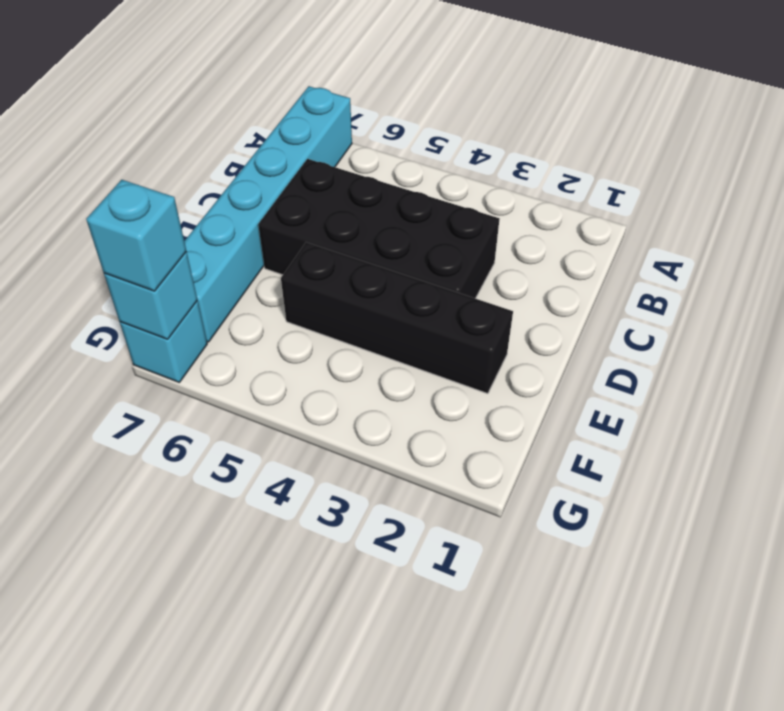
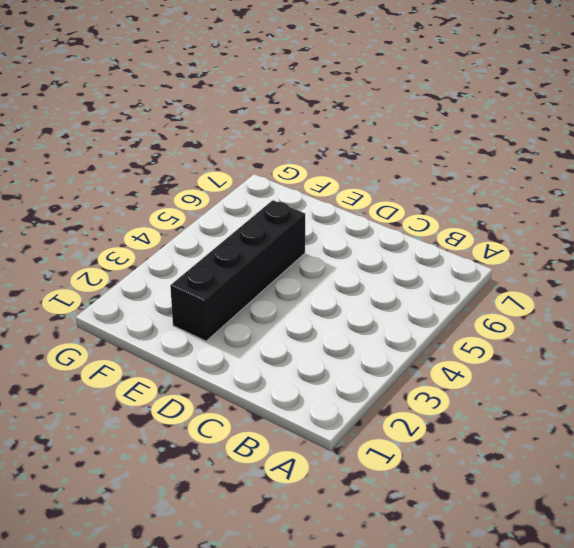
none -> cyan brick A7:F7 level 1
none -> black brick C3:D6 level 1

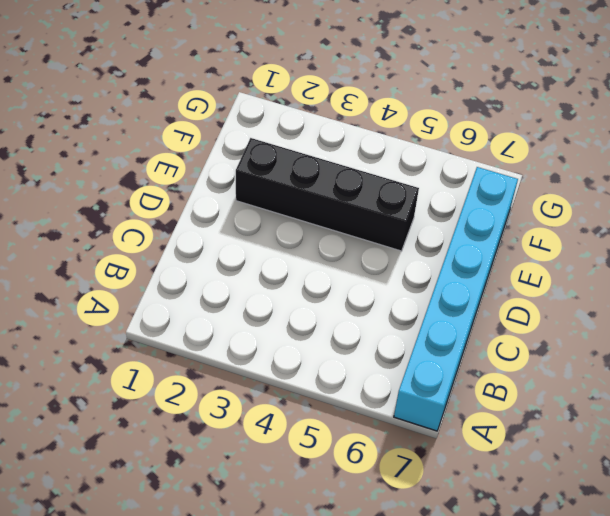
none -> black brick C3:D6 level 1
none -> cyan brick G7 level 1

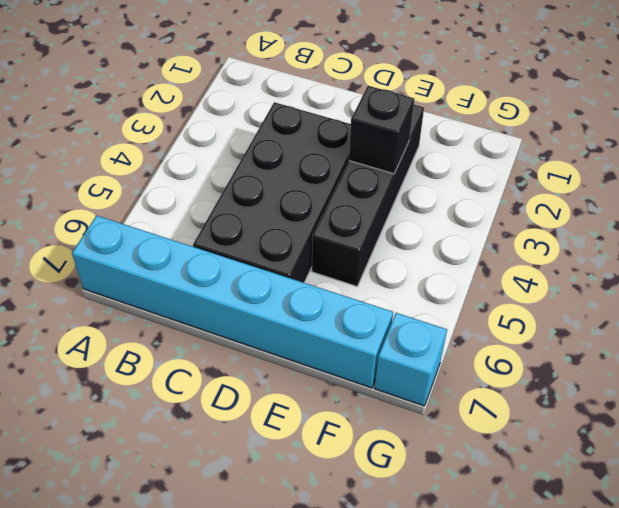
black brick E3 level 2 -> none
none -> cyan brick G7 level 2
none -> cyan brick G7 level 3

